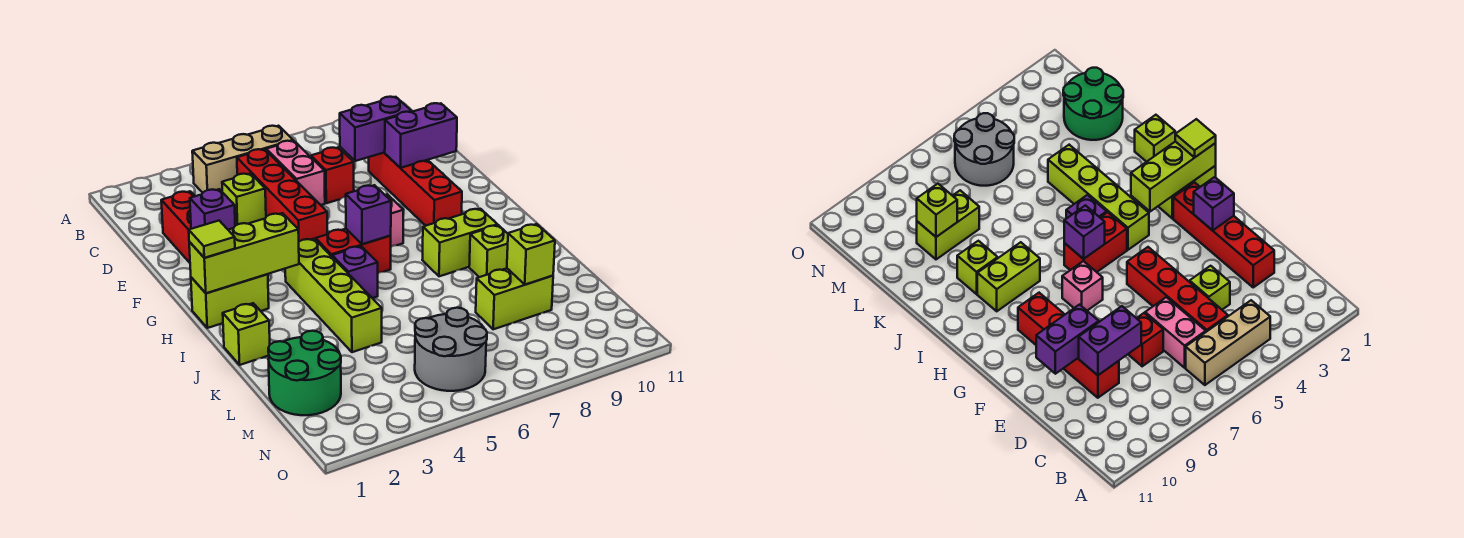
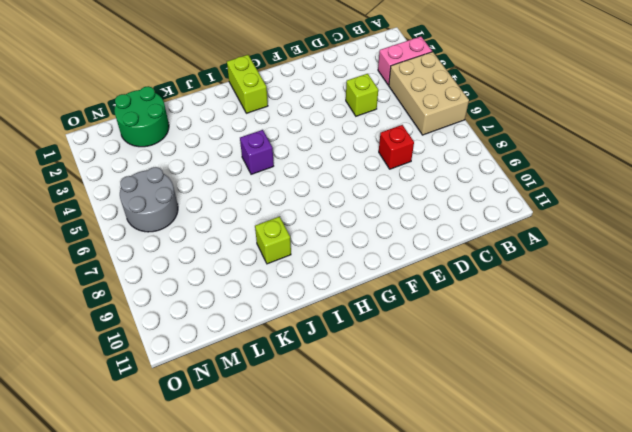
pink brick A3:B3 level 1 -> pink brick C6:D6 level 1
tan brick A4:B6 level 1 -> tan brick B4:B6 level 1
none -> red brick C5:F5 level 1
none -> red brick D2:G2 level 1
none -> red brick D9:G9 level 1

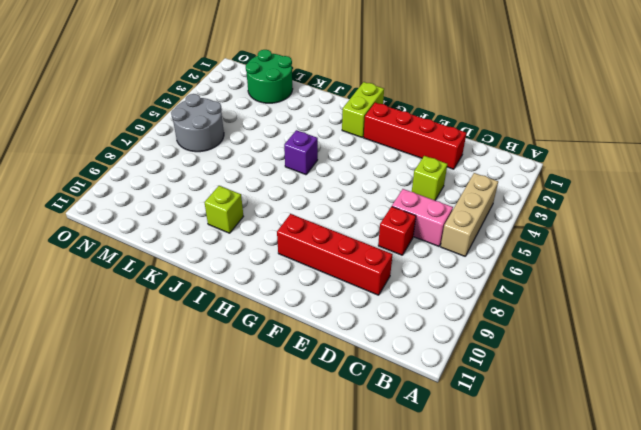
none -> red brick C5:F5 level 1
none -> pink brick G7 level 1
none -> lime brick H4:K4 level 1

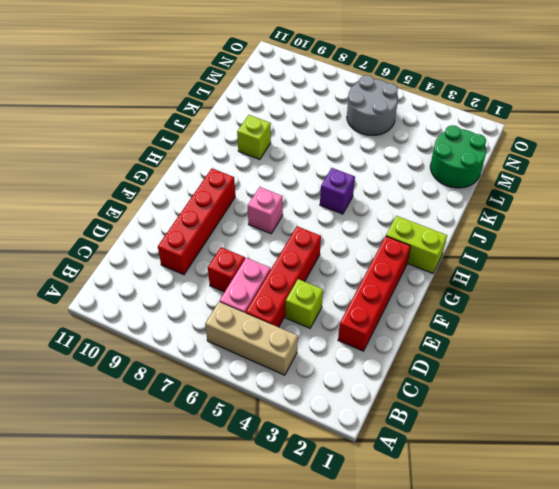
none -> lime brick H4:K4 level 1
none -> red brick H5:H6 level 1
none -> lime brick I8:I9 level 1

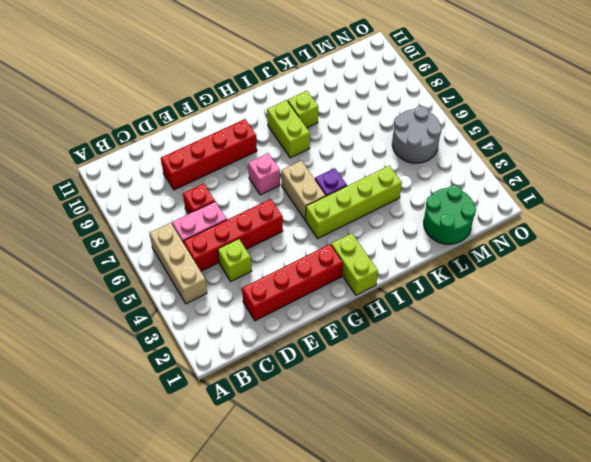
tan brick H5:H6 level 1 -> red brick H5:H6 level 1
none -> lime brick J1 level 1
none -> lime brick L8:L9 level 1
none -> purple brick D8:D9 level 2

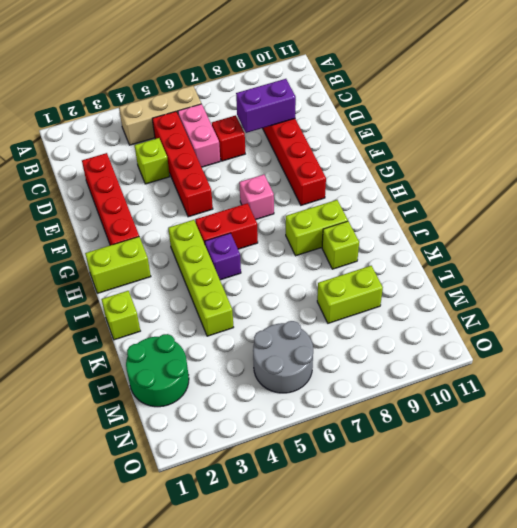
none -> purple brick E9:E10 level 2
none -> purple brick F2 level 2
none -> lime brick H1:H3 level 2

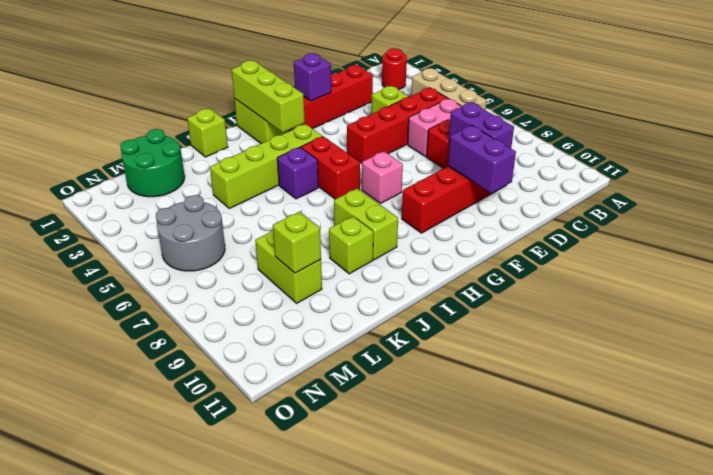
red round brick B2 level 1 -> none
none -> purple brick H6 level 2
none -> lime tile H1 level 3

